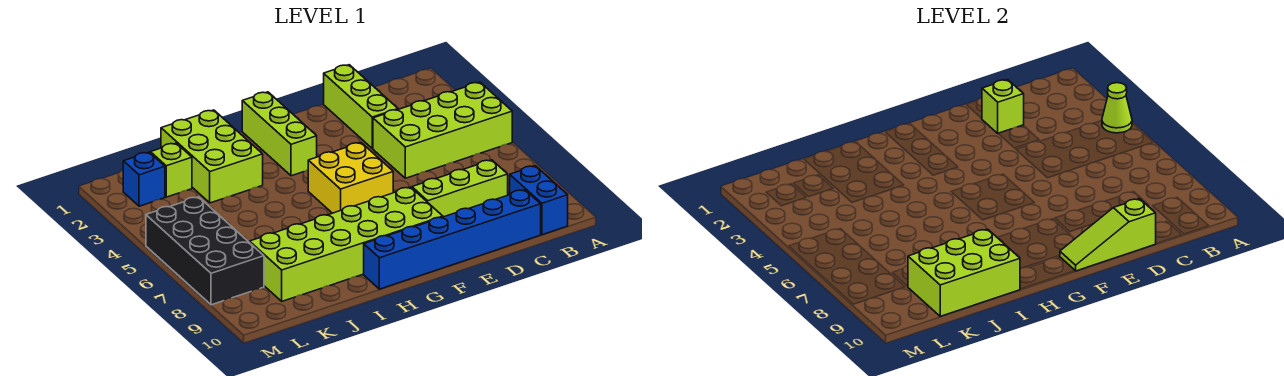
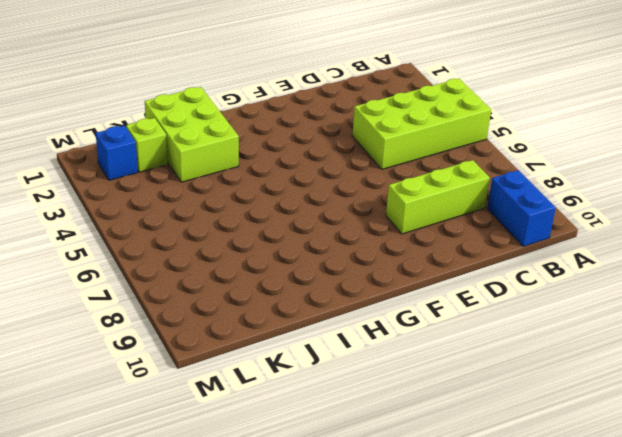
none -> blue brick C10:H10 level 1
none -> lime brick D1:D3 level 1
none -> yellow brick F5:G6 level 1

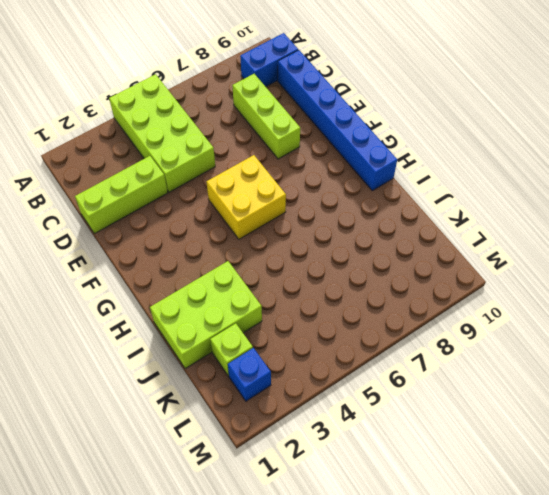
none -> lime brick F8:K9 level 1
none -> lime brick G1:G3 level 1
none -> black brick L5:M8 level 1

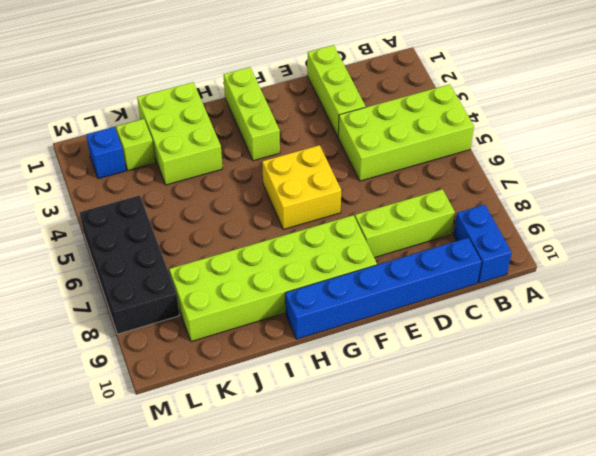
none -> lime cone A4 level 2
none -> lime brick D2 level 2
none -> lime slope D10:F10 level 2 top D

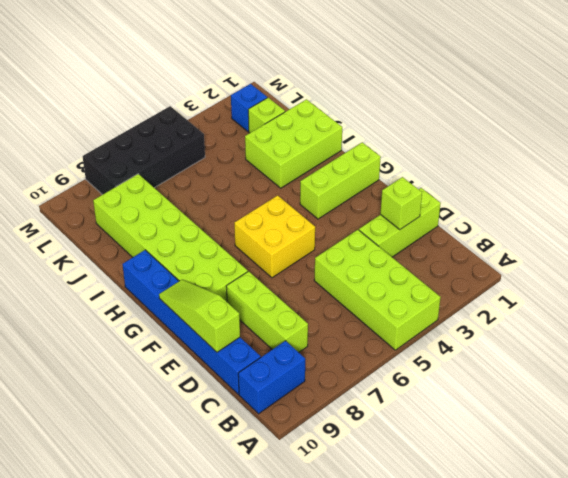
none -> lime cone A4 level 2
none -> lime brick I9:K10 level 2

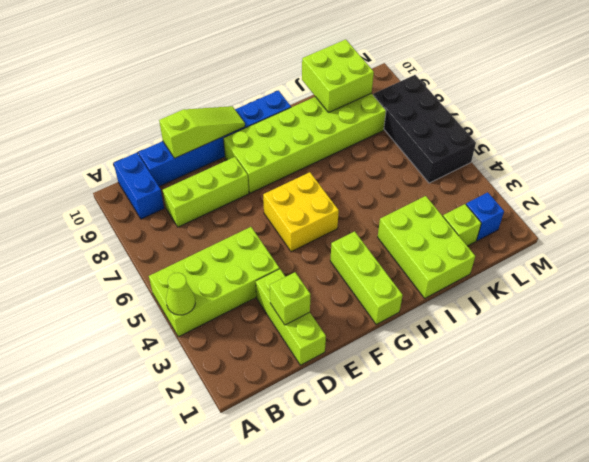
lime brick J9:K10 level 2 -> lime brick I9:K10 level 2

